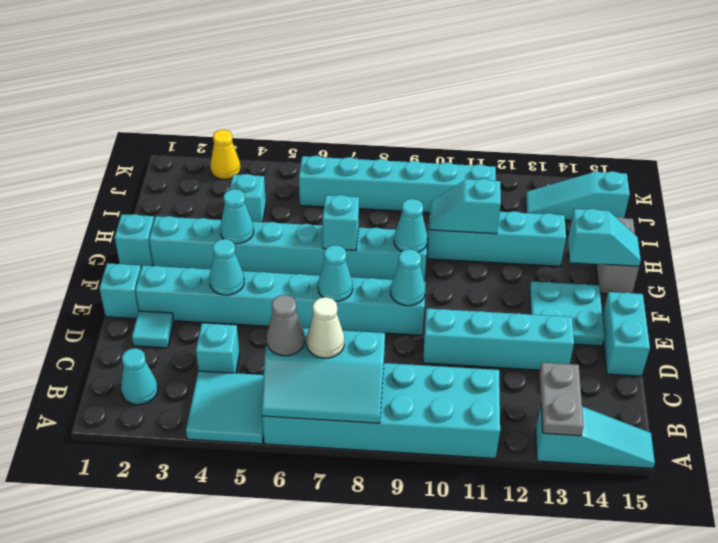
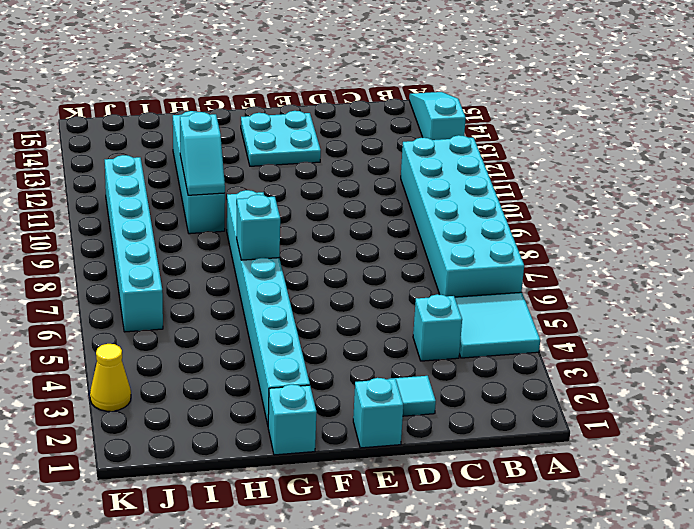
none -> cyan cone B2 level 1
none -> cyan brick D10:D13 level 1
none -> cyan brick D15:E15 level 1
none -> cyan brick E2:E9 level 1

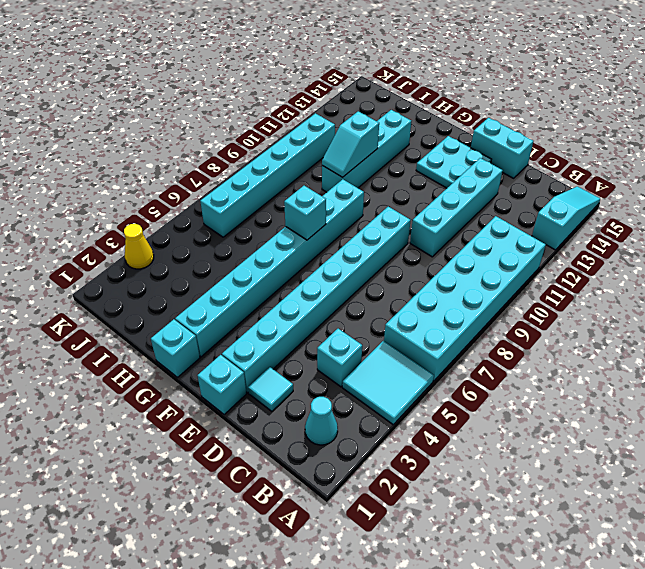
none -> grey brick G15:H15 level 1
none -> cyan brick I4 level 1
none -> cyan slope J13:J15 level 1 top 15
none -> cyan slope A6:B8 level 2 top B

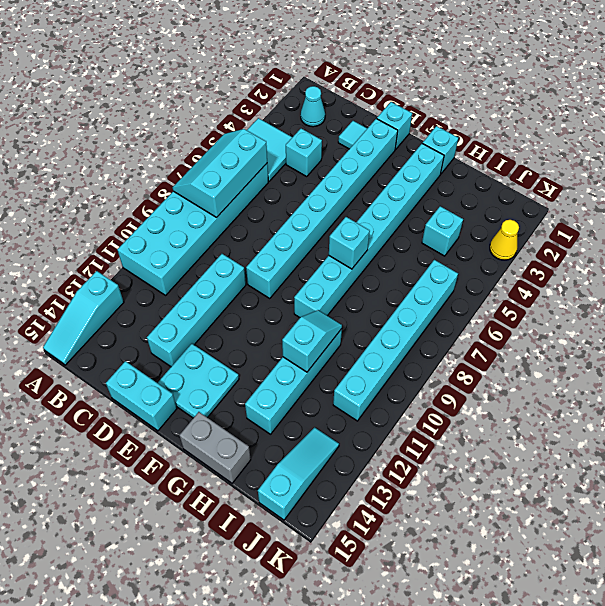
none -> grey plate A13:B13 level 2
none -> cyan cone E4 level 2
none -> cyan cone E7 level 2
none -> cyan cone E9 level 2

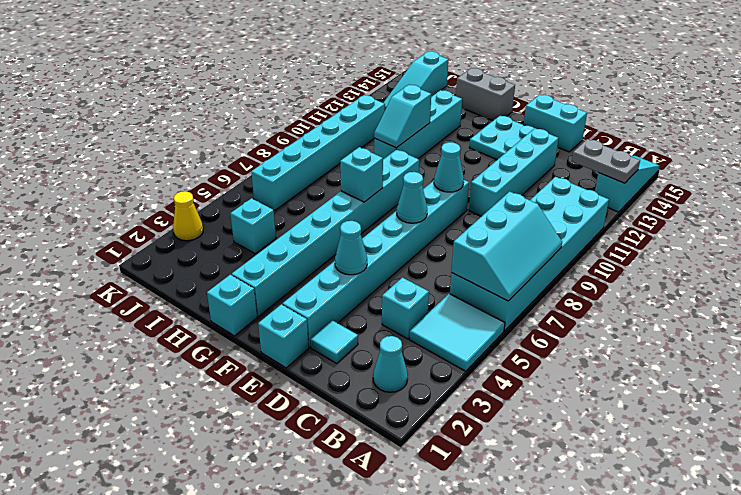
none -> cyan cone G4 level 2
none -> cyan cone G9 level 2
none -> cyan slope G14:G15 level 2 top 14
none -> grey cone B6 level 3

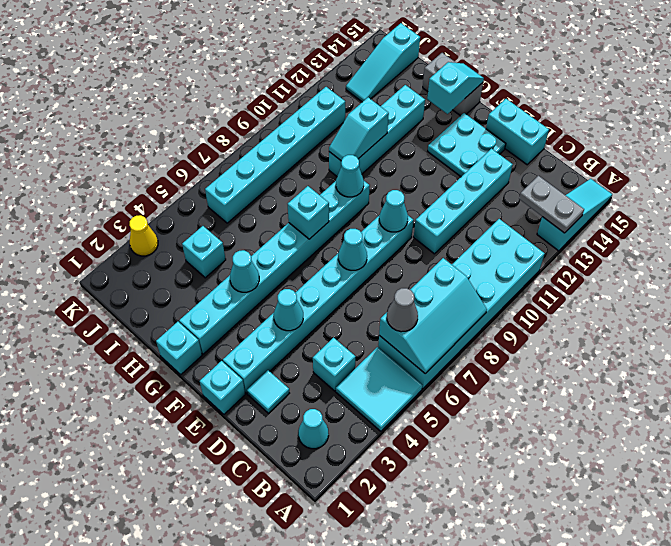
none -> white cone B7 level 3

